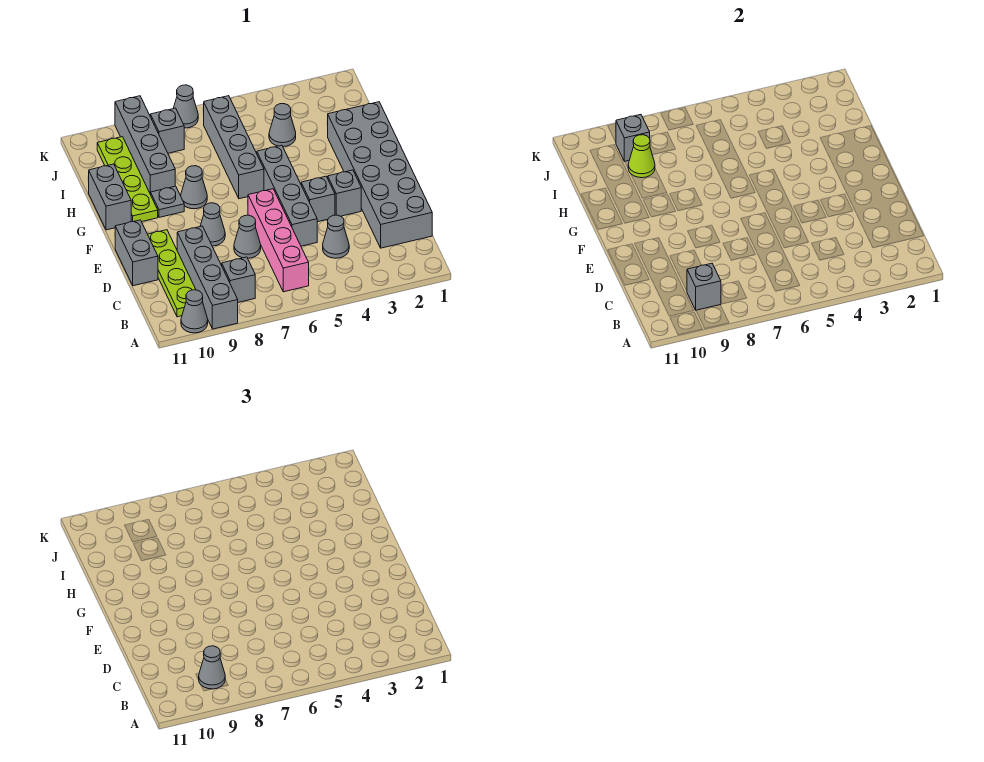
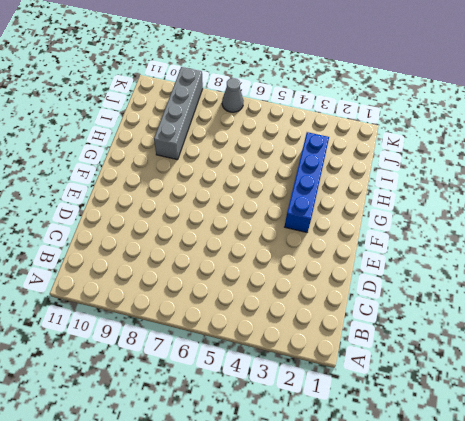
blue brick F3:I3 level 1 -> none
none -> grey brick A9:D9 level 1
none -> grey cone A10 level 1
none -> pink brick B6:E6 level 1

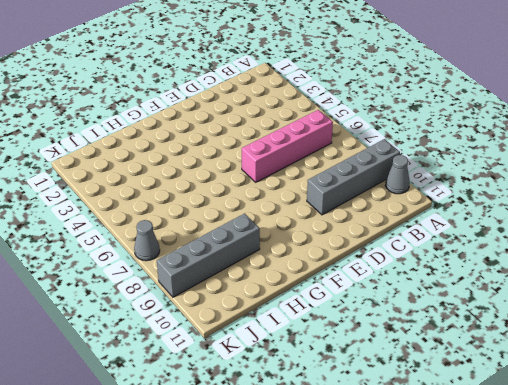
none -> grey brick B8 level 1
none -> lime plate B10:E10 level 1
none -> grey brick C1:H2 level 1

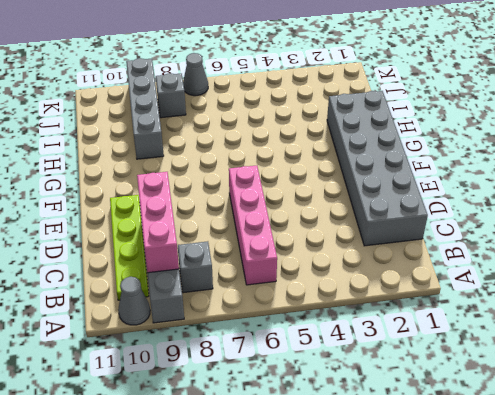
pink brick B9:D9 level 2 -> grey brick B9 level 2
none -> grey cone C4 level 1
none -> grey brick D5:G5 level 1
none -> grey cone D7 level 1

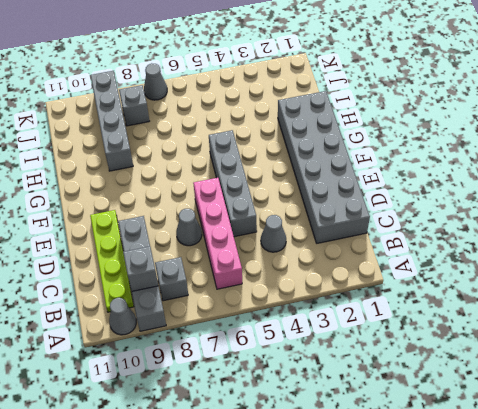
none -> grey brick D11:E11 level 1
none -> grey brick E3 level 1
none -> grey brick E4 level 1

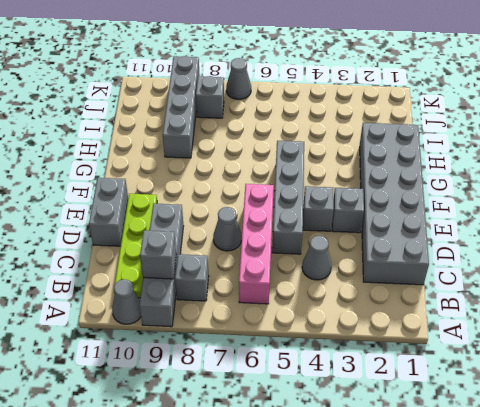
none -> grey cone E8 level 1
none -> grey brick G6:J6 level 1
none -> grey cone G8 level 1

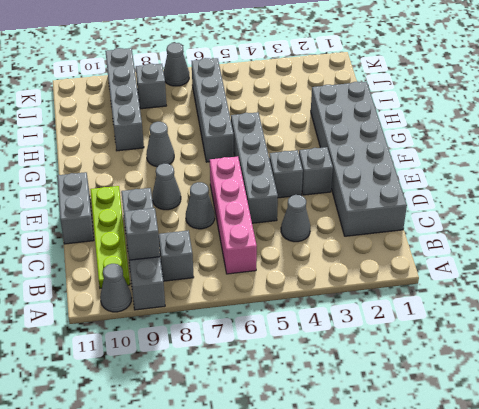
none -> grey plate G9 level 1
none -> lime plate G10:J10 level 1
none -> grey brick G11:H11 level 1

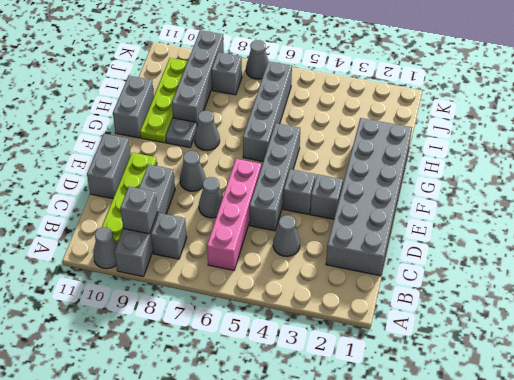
none -> grey cone I4 level 1
none -> lime cone I9 level 2
none -> grey brick J9 level 2

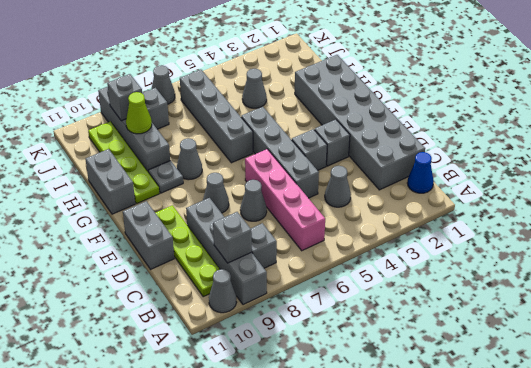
blue cone B1 level 1 -> none
none -> grey cone B9 level 3

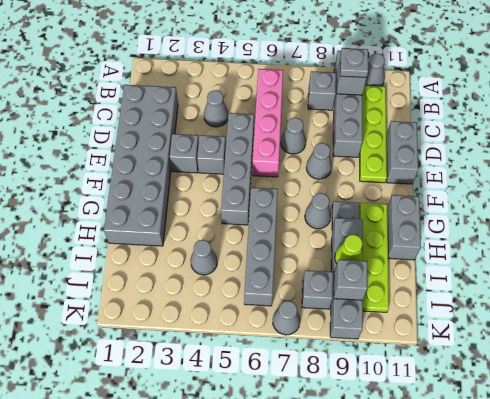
grey plate B9 level 3 -> grey cone B9 level 3

